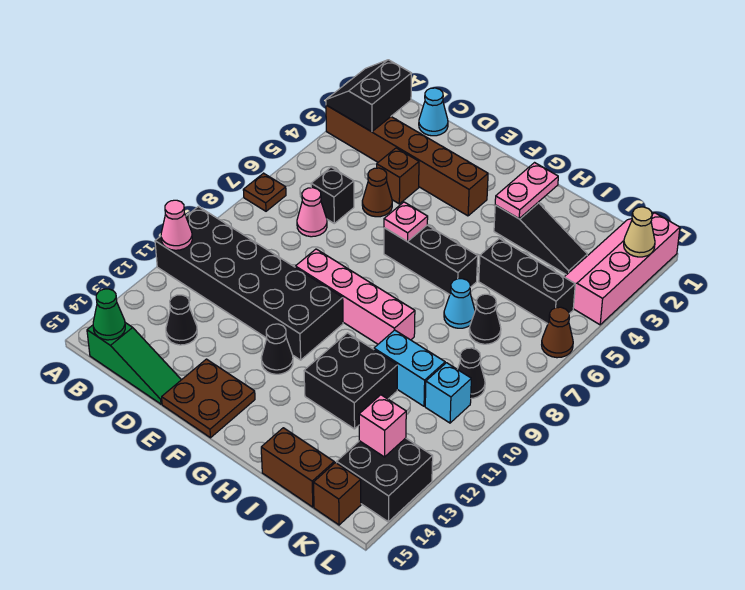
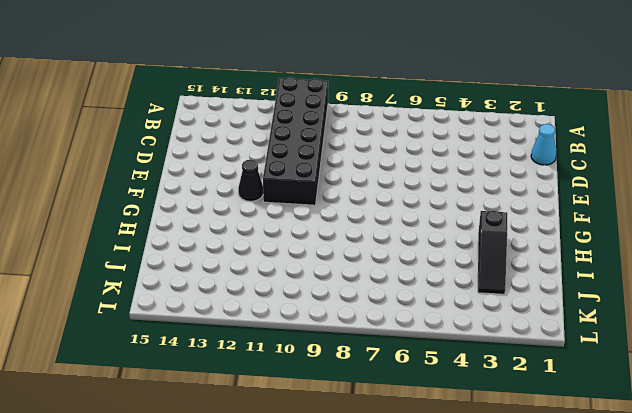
none -> brown brick A3:F3 level 1
none -> brown plate A7 level 1
none -> green slope B15:D15 level 1 top B
none -> black brick C6 level 1

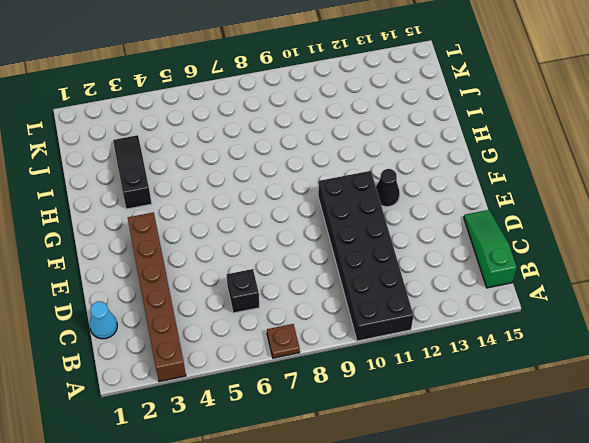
none -> pink cone C7 level 1
none -> black cone C13 level 1
none -> brown brick D4 level 1
none -> brown cone D5 level 1

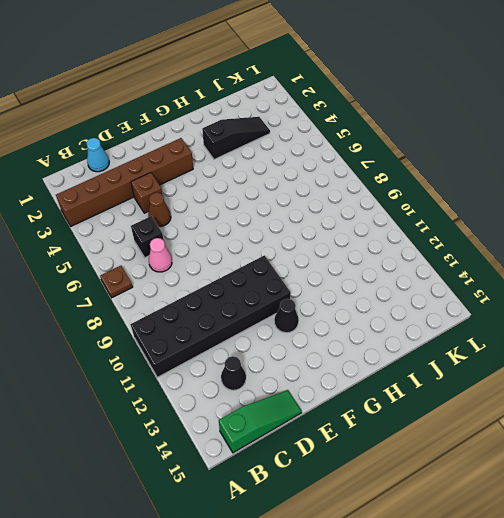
none -> pink brick E9:H9 level 1
none -> brown plate E14:F15 level 1
none -> black brick F6:H6 level 1
none -> black brick H11:I12 level 1

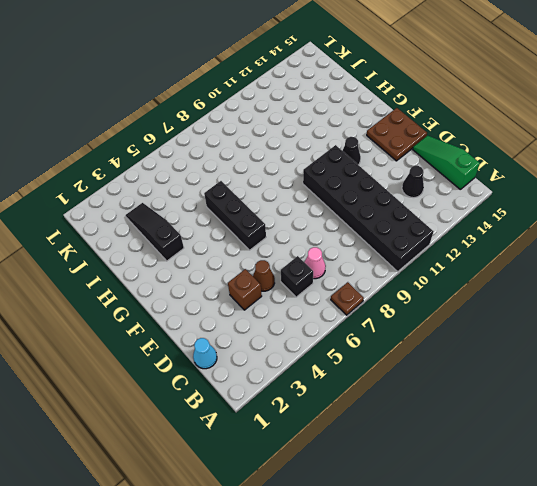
none -> brown brick A3:F3 level 1
none -> pink brick E9:H9 level 1
none -> black brick H11:I12 level 1
none -> black brick I5:K5 level 1

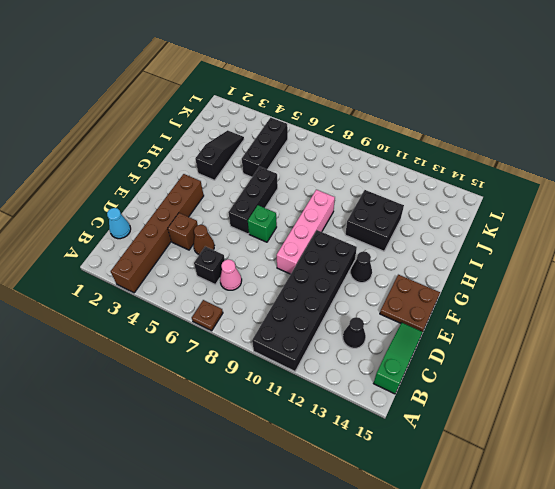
green brick F7 level 1 -> none
none -> cyan cone I7 level 1
none -> cyan brick I10:J10 level 1
none -> brown brick I15:J15 level 1
none -> black cone J7 level 1

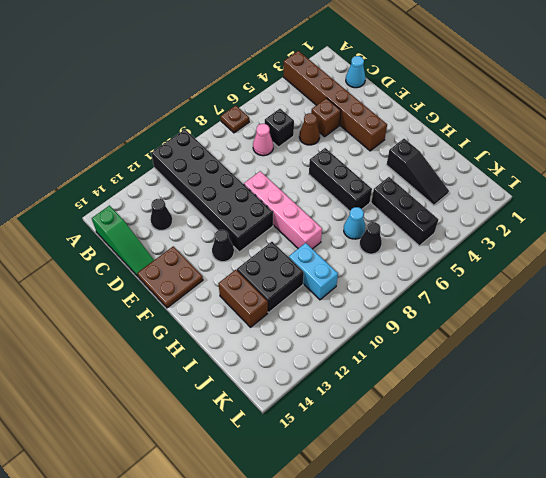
brown brick H13:I13 level 1 -> brown brick I15:J15 level 1
none -> pink slope K1:L4 level 1 top L
none -> black cone K9 level 1
none -> cyan brick K10 level 1
none -> black brick K13:L14 level 1

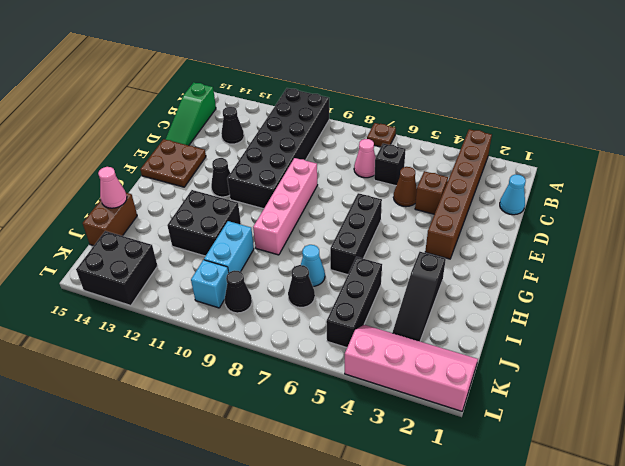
pink cone I15 level 2 -> pink cone A11 level 2
none -> brown brick K15 level 1
none -> brown cone L6 level 1
none -> black slope A2:B3 level 2 top B
none -> green cone B15 level 2

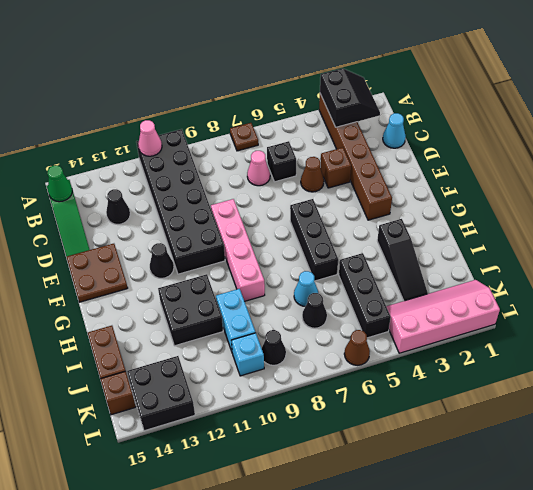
black slope A2:B3 level 2 top 3 -> black slope A2:B3 level 2 top B
none -> pink plate F6 level 2
none -> pink plate H2:H3 level 2
none -> pink brick K13 level 2
none -> tan cone L2 level 2

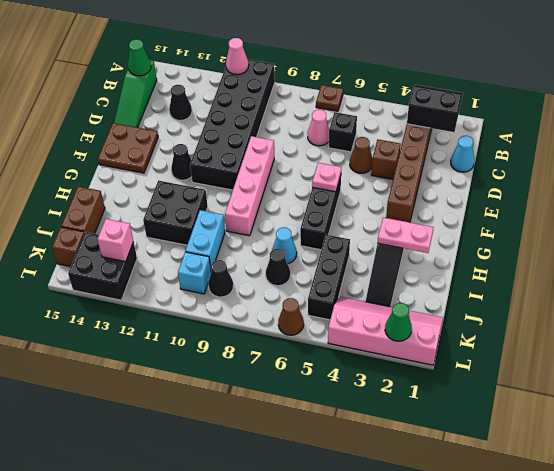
green cone L2 level 2 -> tan cone L2 level 2

